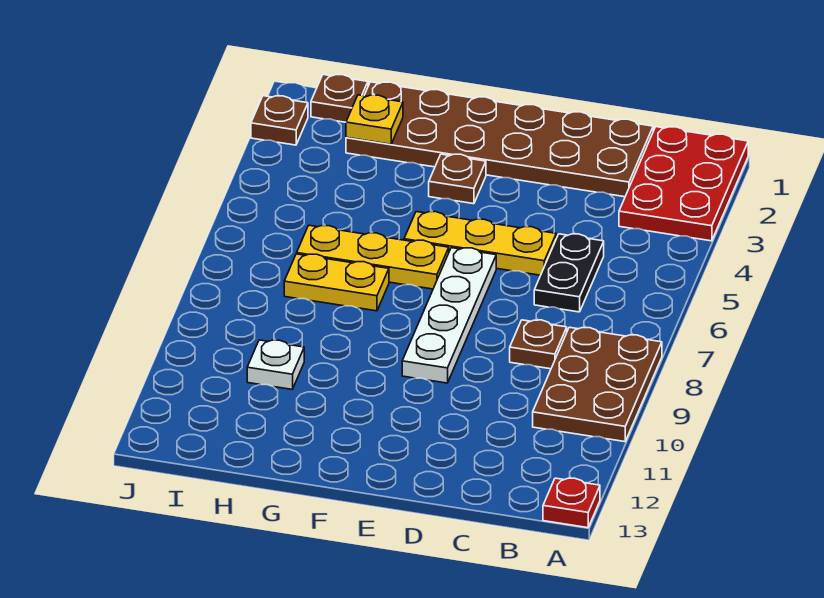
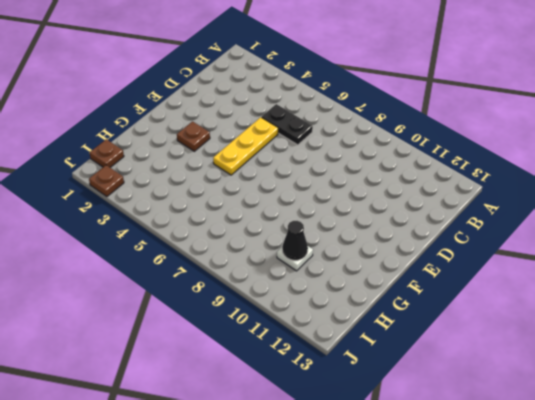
black cone H10 level 2 -> none
none -> red plate A1:B3 level 1
none -> brown plate A8:B10 level 1
none -> red plate A13 level 1

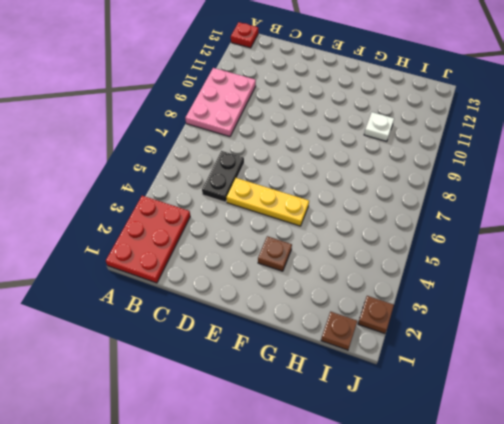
pink plate A8:B10 level 1 -> brown plate A8:B10 level 1
none -> brown plate C1:H2 level 1
none -> brown plate C8 level 1
none -> white plate E6:E9 level 1

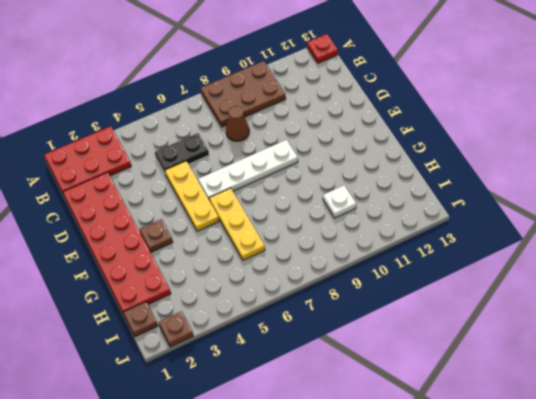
red plate C1:H2 level 1 -> brown plate C1:H2 level 1
brown cone C8 level 1 -> brown plate C8 level 1
none -> yellow plate G7:H7 level 1
none -> yellow plate H2 level 2

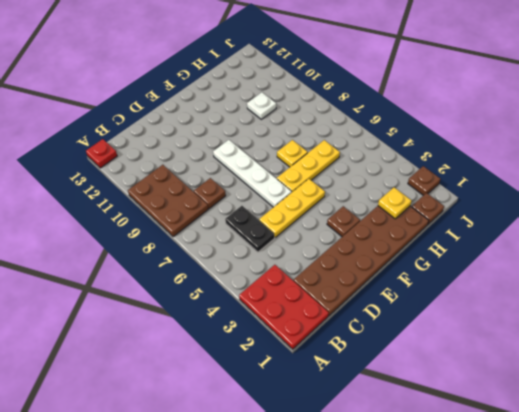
yellow plate G7 level 1 -> yellow plate G7:H7 level 1

